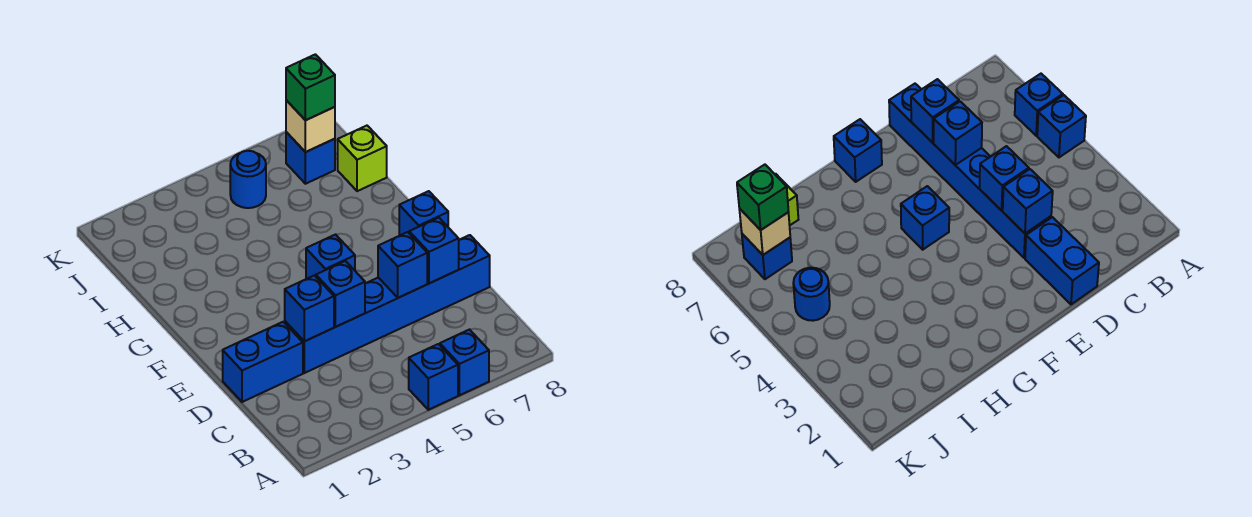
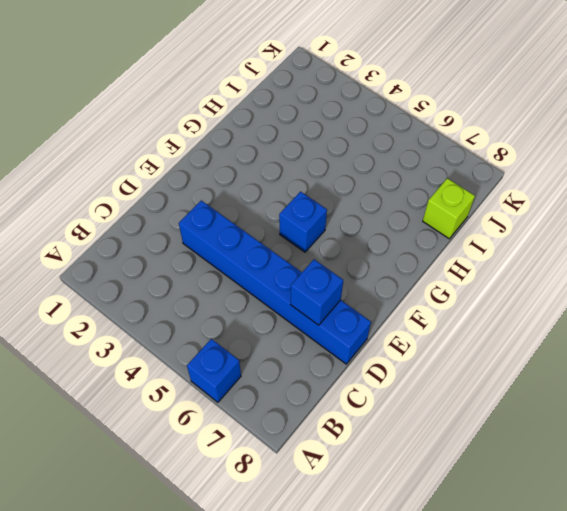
none -> blue brick A5 level 1
none -> blue brick D1:D2 level 1
none -> blue brick F8 level 1

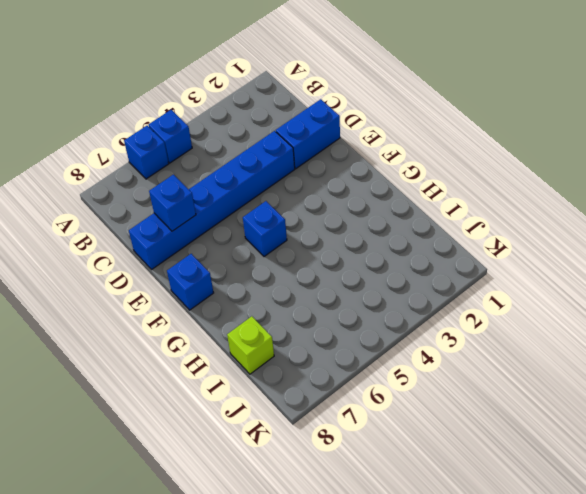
none -> blue round brick J5 level 1
none -> blue brick J7 level 1
none -> blue brick D3 level 2

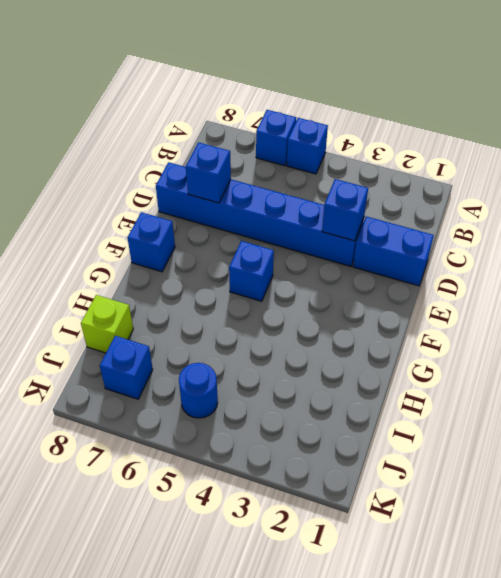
none -> blue brick D4 level 2
none -> blue brick D6 level 2
none -> tan brick J7 level 2

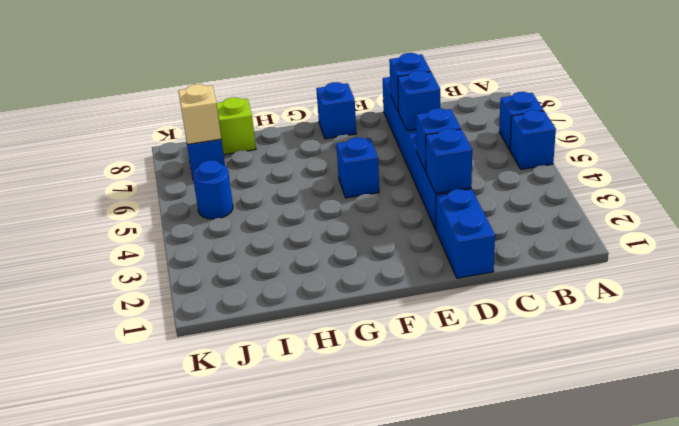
none -> green brick J7 level 3

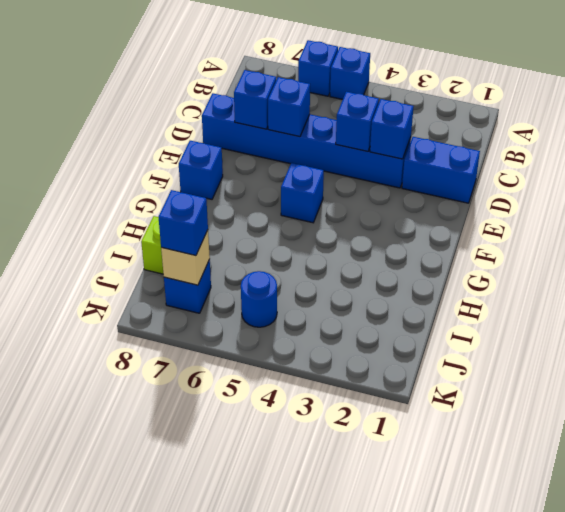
blue brick J7 level 3 -> green brick J7 level 3

